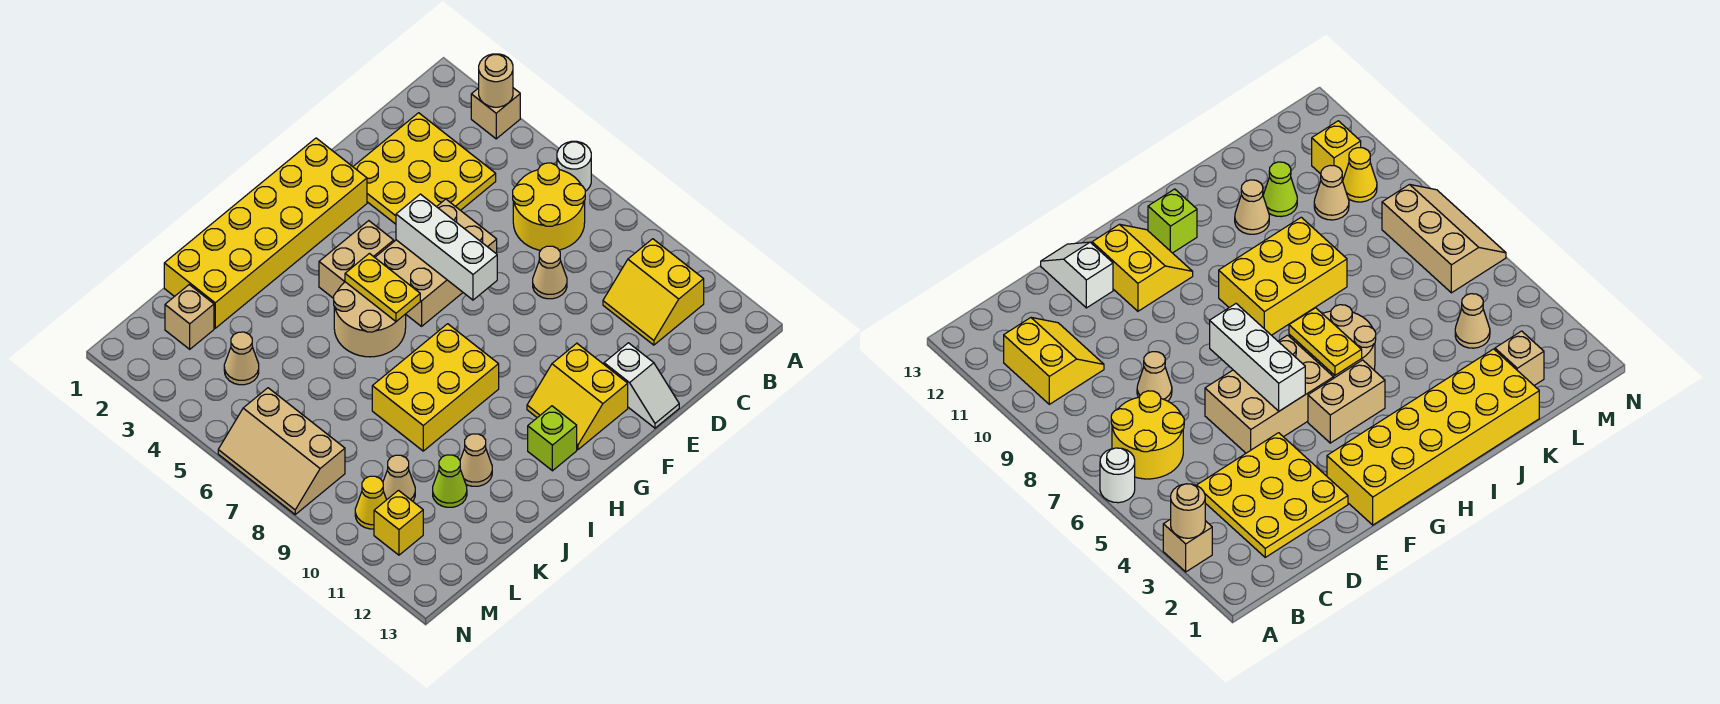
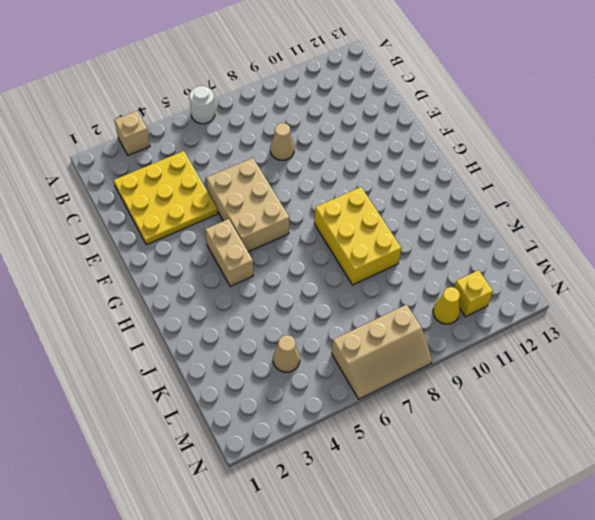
none -> yellow round brick B6:C7 level 1
none -> yellow slope B10:C11 level 1 top B
none -> white slope E12:E13 level 1 top 12

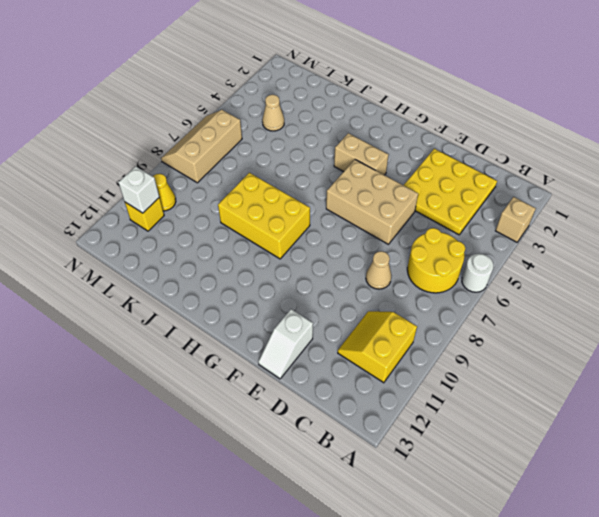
white brick M11 level 2 -> none
none -> yellow brick F1:K2 level 1
none -> yellow slope F11:G12 level 1 top F
none -> tan round brick H5:I6 level 1

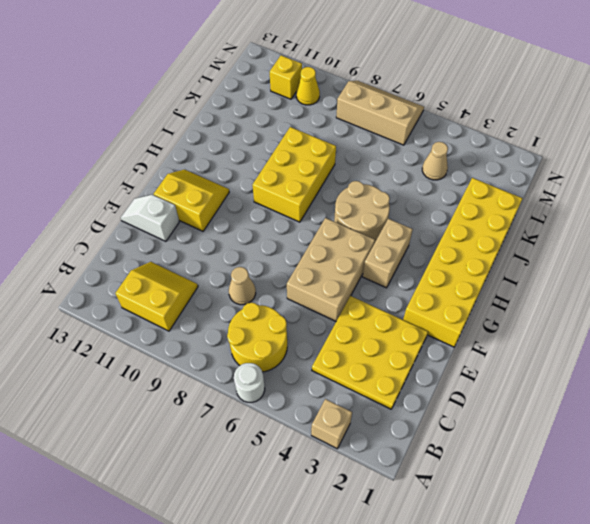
none -> lime brick H12 level 1
none -> tan cone J11 level 1
none -> lime cone K11 level 1

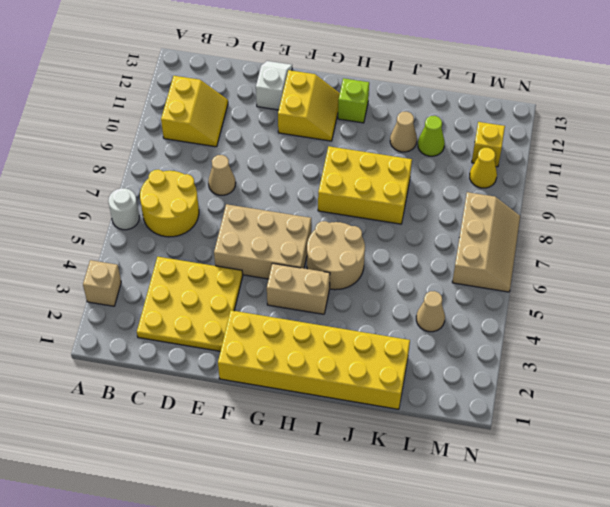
none -> tan brick L2 level 1
none -> tan cone L10 level 1
none -> tan round brick A3 level 2

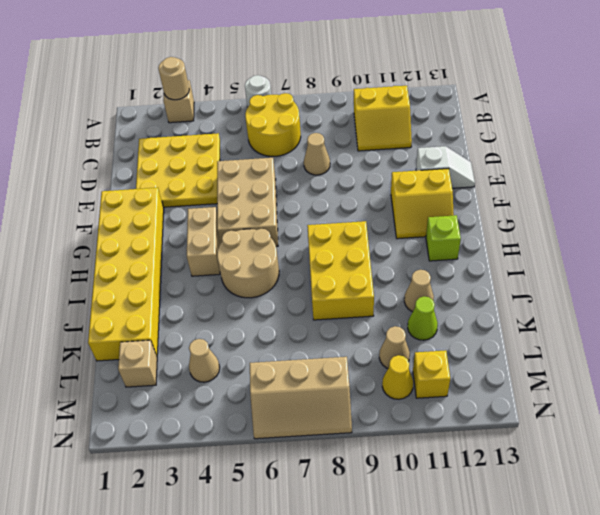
none -> white brick F5:F7 level 2
none -> yellow plate H5:H6 level 2

